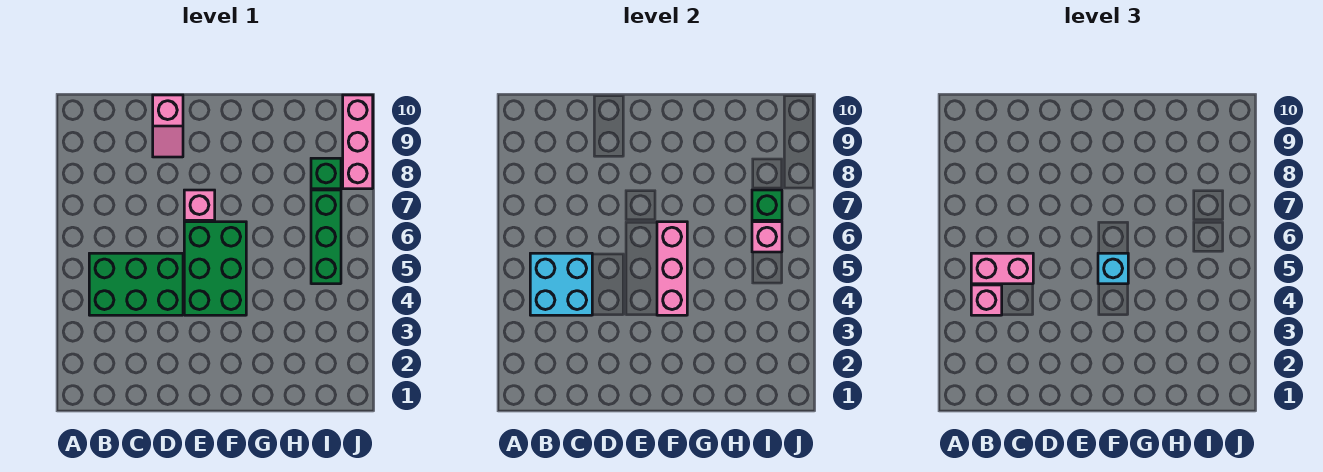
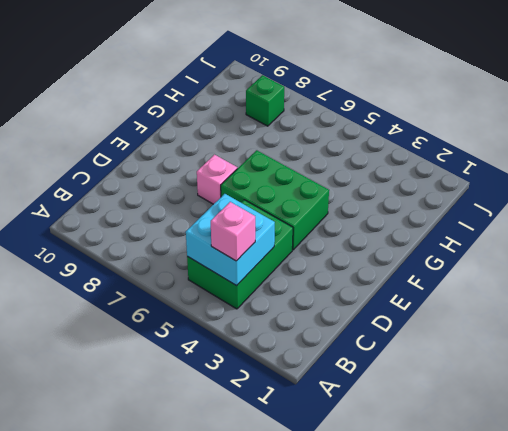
none -> pink slope D9:D10 level 1 top 10
none -> green brick I5:I7 level 1
none -> pink brick J8:J10 level 1

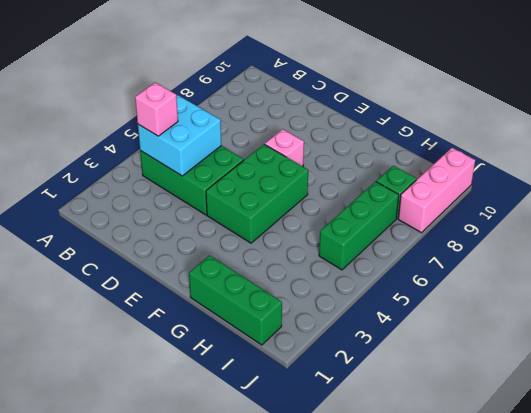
green brick G1:I1 level 1 -> none
none -> pink slope D9:D10 level 1 top 10
none -> pink brick F4:F6 level 2
none -> pink brick I6 level 2

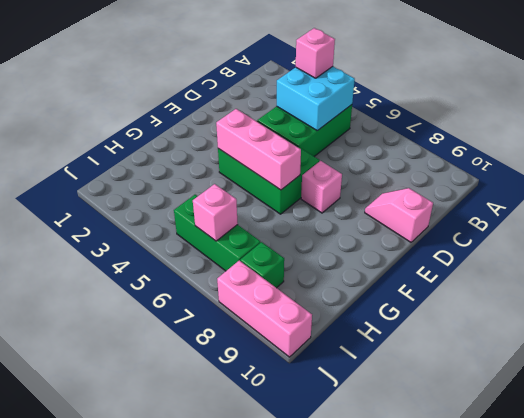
none -> green brick I7 level 2
none -> pink brick B5:C5 level 3
none -> cyan brick F5 level 3

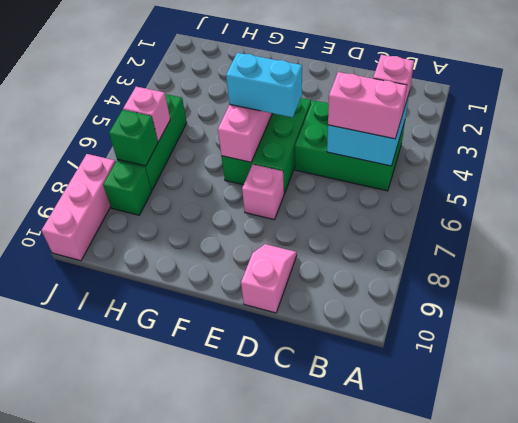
cyan brick E5:F5 level 3 -> cyan brick F5 level 3

